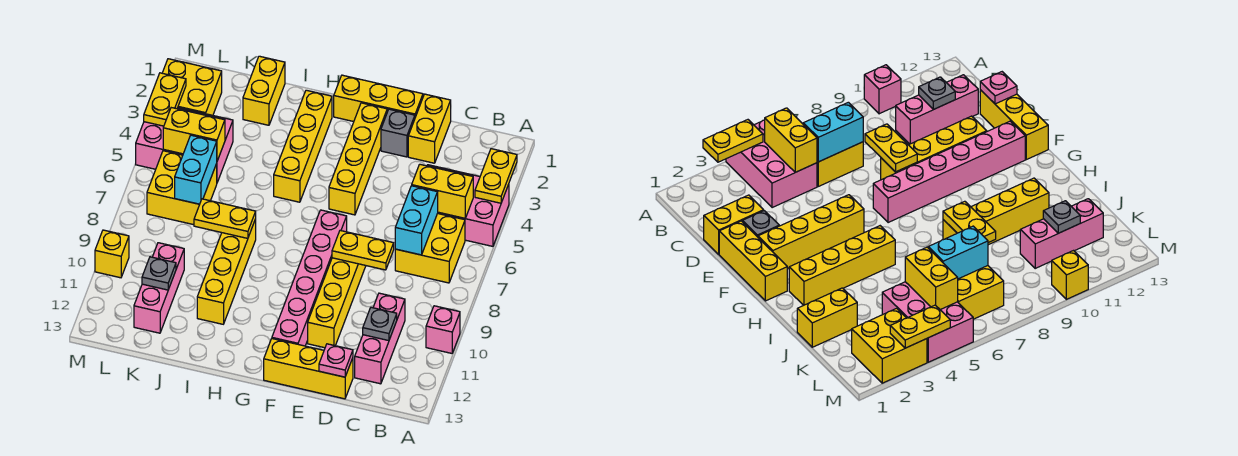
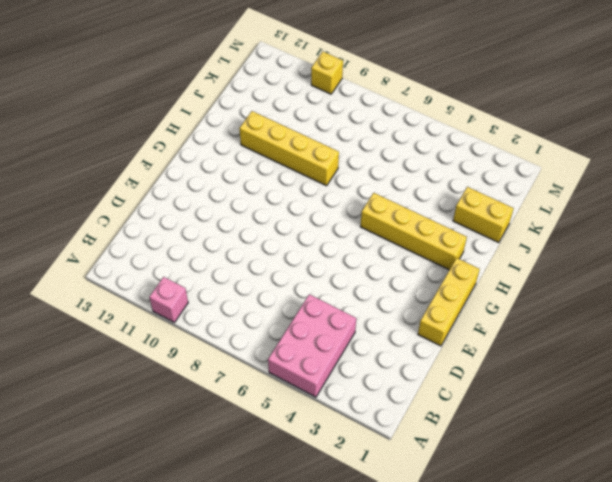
none -> yellow brick B6:C7 level 1
none -> pink brick C10:C12 level 1
none -> yellow brick D1:D2 level 1
none -> yellow brick D13:F13 level 1

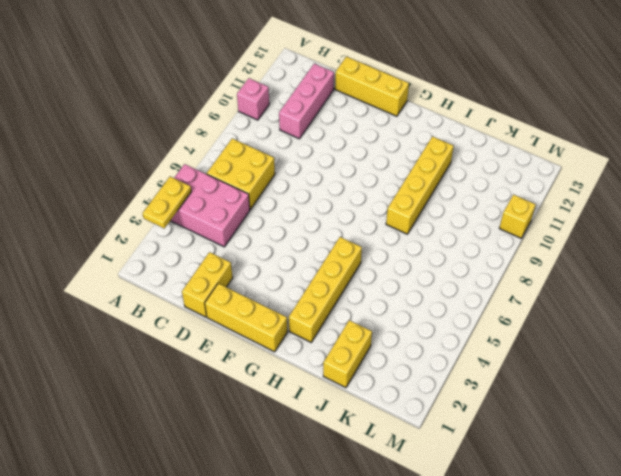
none -> grey brick E2 level 1
none -> yellow brick E8:E11 level 1
none -> yellow brick F2:F5 level 1
none -> pink brick F7:F12 level 1

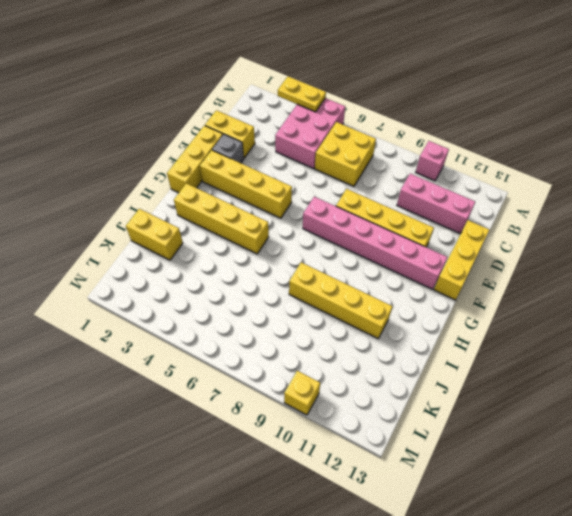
none -> pink brick K4:M5 level 1
none -> yellow brick K6:L7 level 1
none -> pink brick K10:K12 level 1
none -> yellow brick L2:M3 level 1

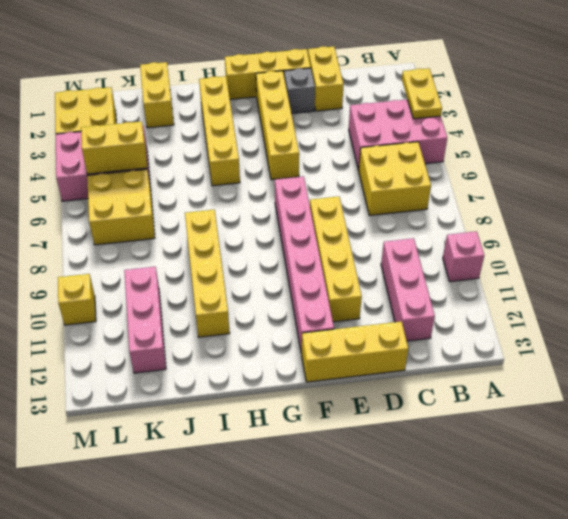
none -> yellow brick B5:C5 level 2
none -> cyan brick C6:C7 level 2
none -> grey plate C11 level 2
none -> yellow plate D8:E8 level 2

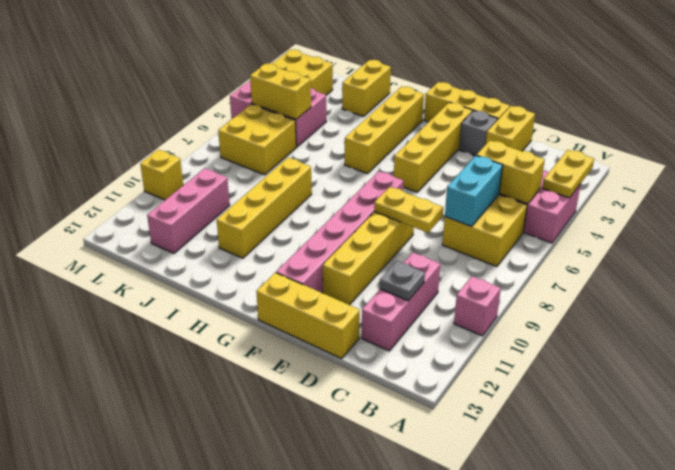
none -> pink plate D13 level 2
none -> yellow plate I8:J8 level 2
none -> cyan brick K6:K7 level 2
none -> grey plate K11 level 2

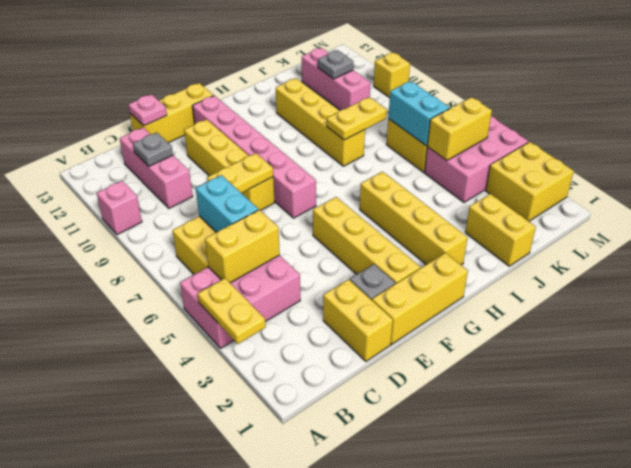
none -> yellow plate M3:M4 level 2

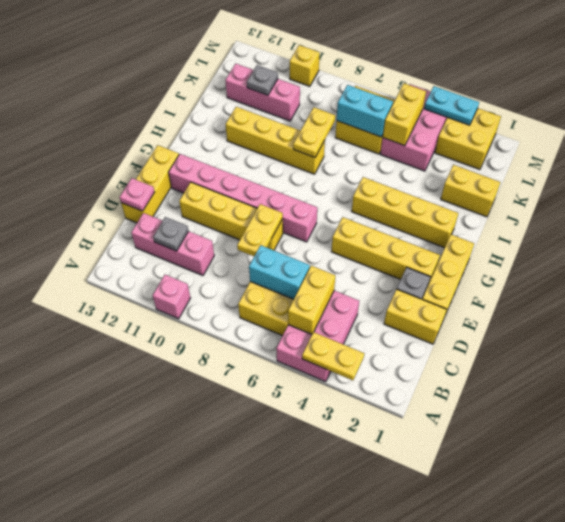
cyan plate M3:M4 level 2 -> yellow plate M3:M4 level 2

